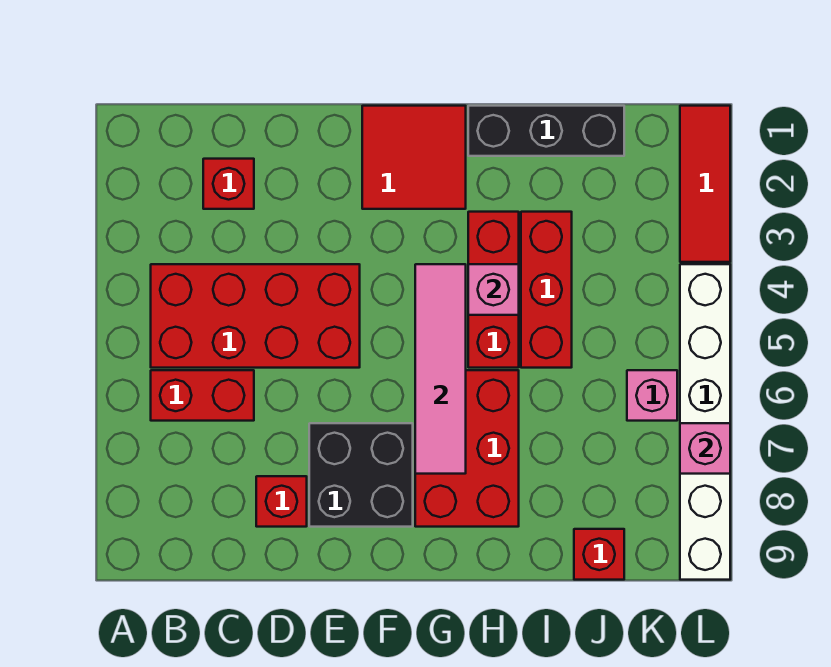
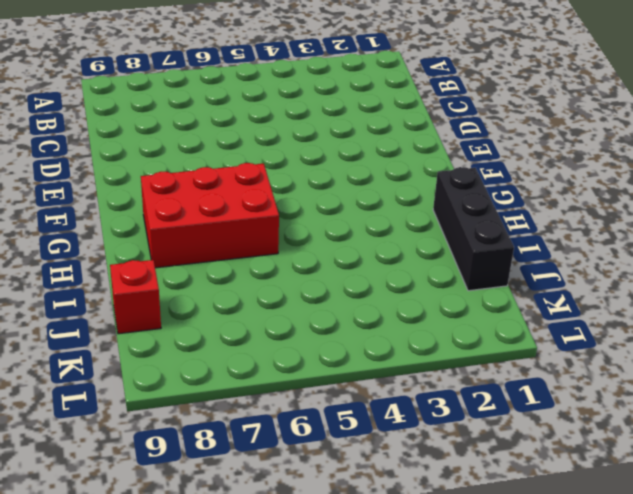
none -> red brick B4:E5 level 1
none -> red brick B6:C6 level 1
none -> red brick C2 level 1

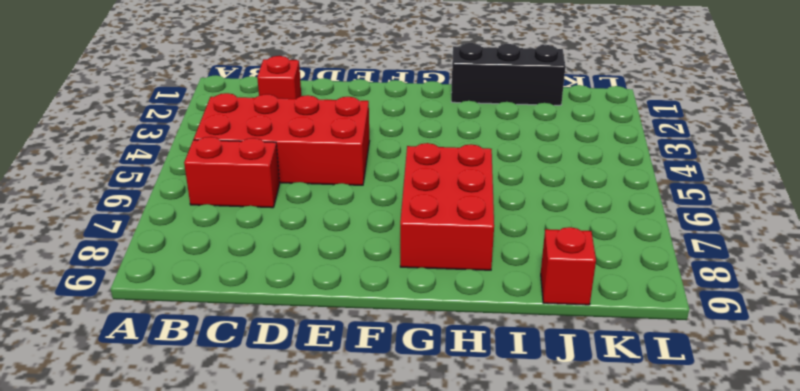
none -> red brick D8 level 1
none -> black brick E7:F8 level 1
none -> red tile F1:G2 level 1

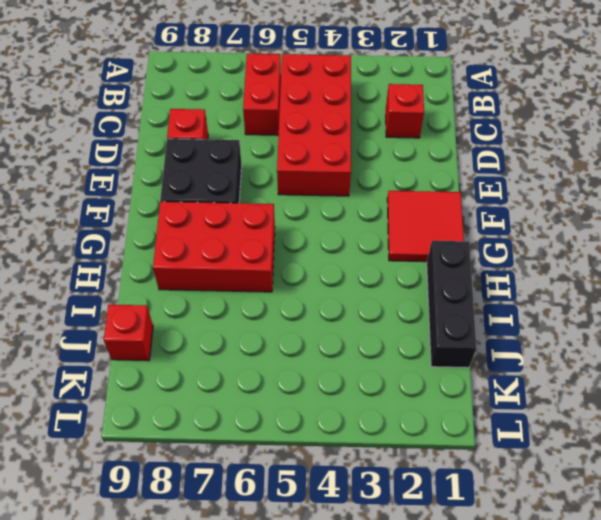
none -> red brick H3:H5 level 1
none -> red brick I3:I5 level 1
none -> pink brick K6 level 1

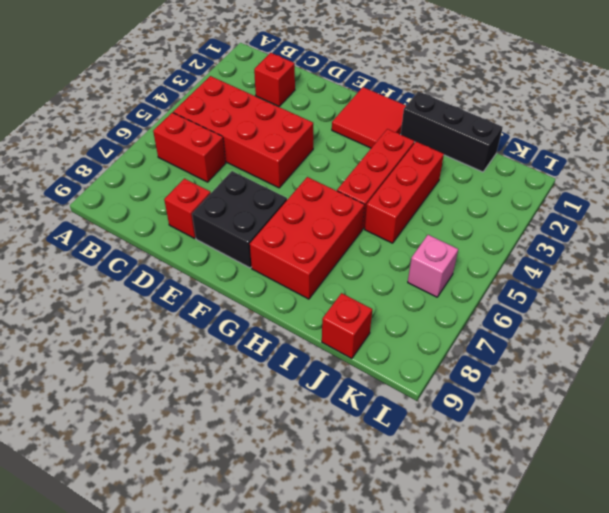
none -> red tile L1:L3 level 1
none -> white brick L4:L9 level 1
none -> pink tile G4:G7 level 2

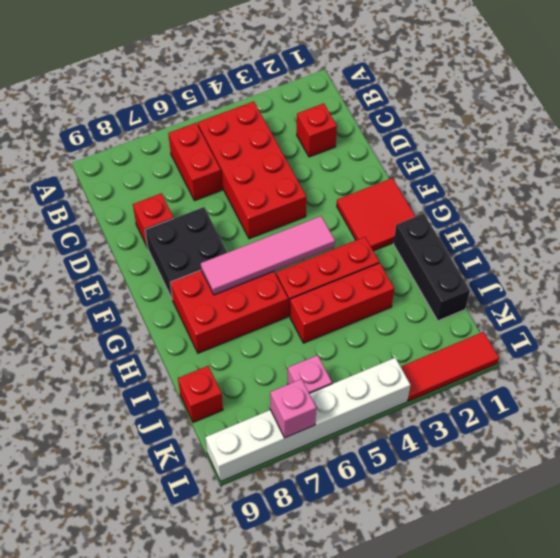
none -> pink brick H4 level 2

